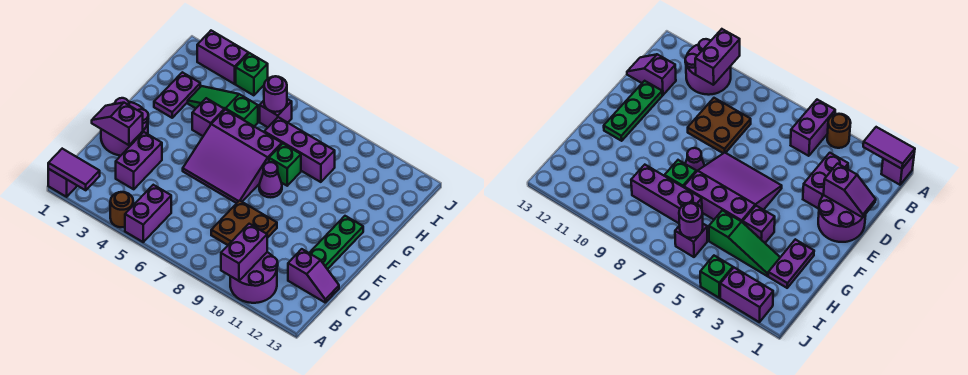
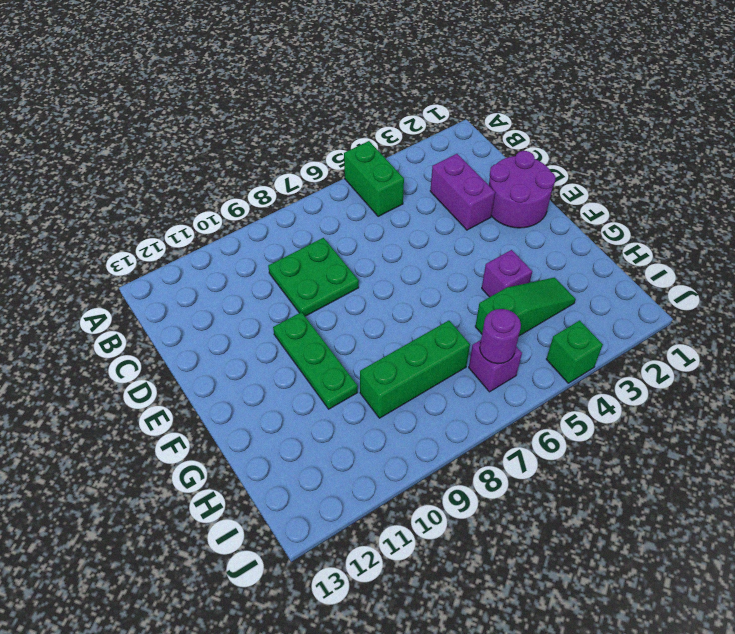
green brick A5:B5 level 1 -> purple brick A5:B5 level 1
green plate C8:D9 level 1 -> brown plate C8:D9 level 1
green plate E10:G10 level 1 -> green plate D12:F12 level 1
green brick H7:H9 level 1 -> purple brick H7:H9 level 1
none -> purple brick A1 level 1
none -> brown round brick A4 level 1
none -> purple round brick A10:B11 level 1

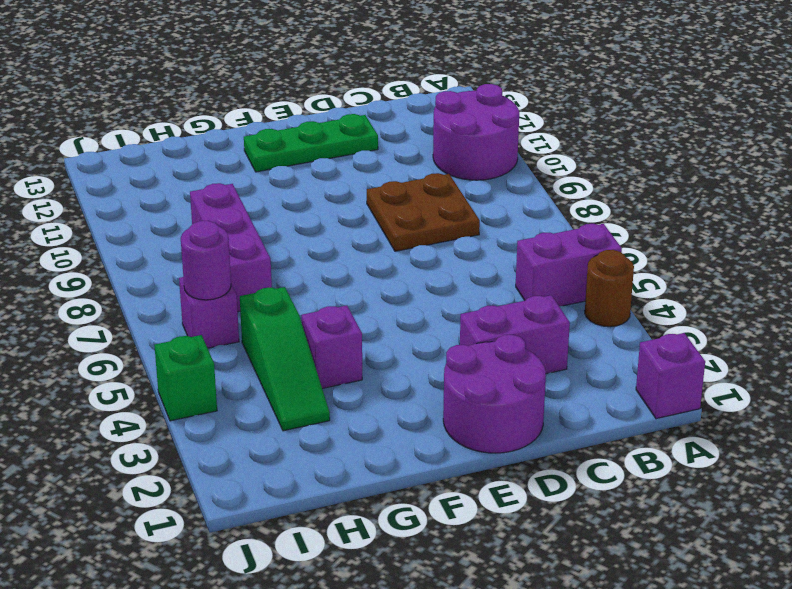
none -> purple slope C12:C13 level 1 top 12
none -> purple slope E5:G7 level 1 top G
none -> purple cone F8 level 1

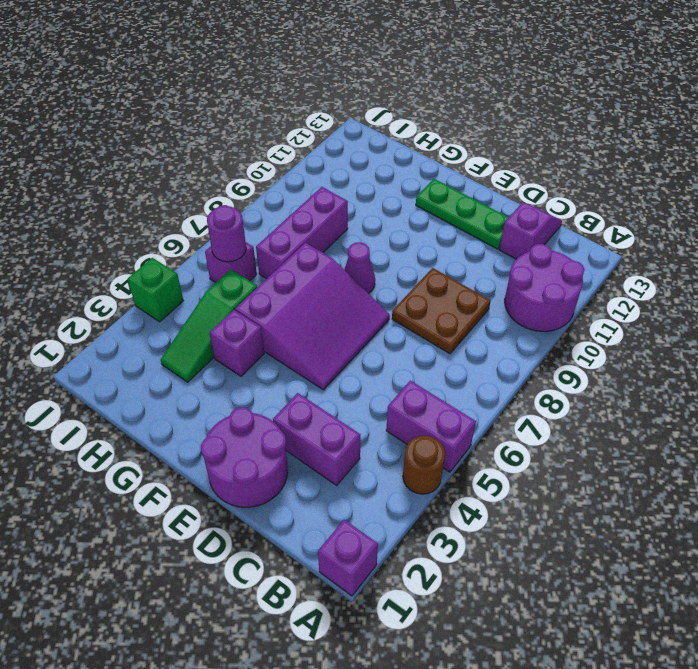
none -> purple plate G2:H2 level 1
none -> green brick G8 level 1
none -> purple brick J2:J3 level 1

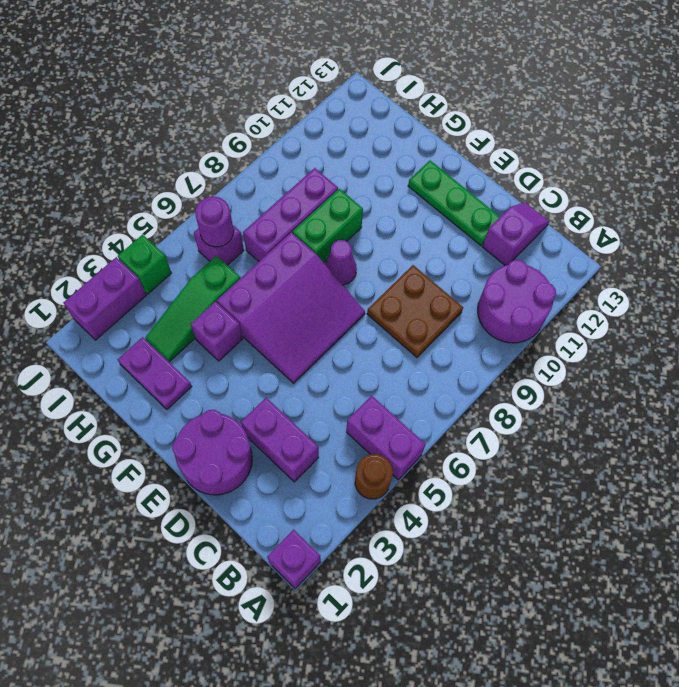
green brick G8:G9 level 1 -> green brick G8 level 1
none -> purple tile A1:A2 level 2
none -> purple brick A10:B10 level 2
none -> purple slope D1:D2 level 2 top 2

